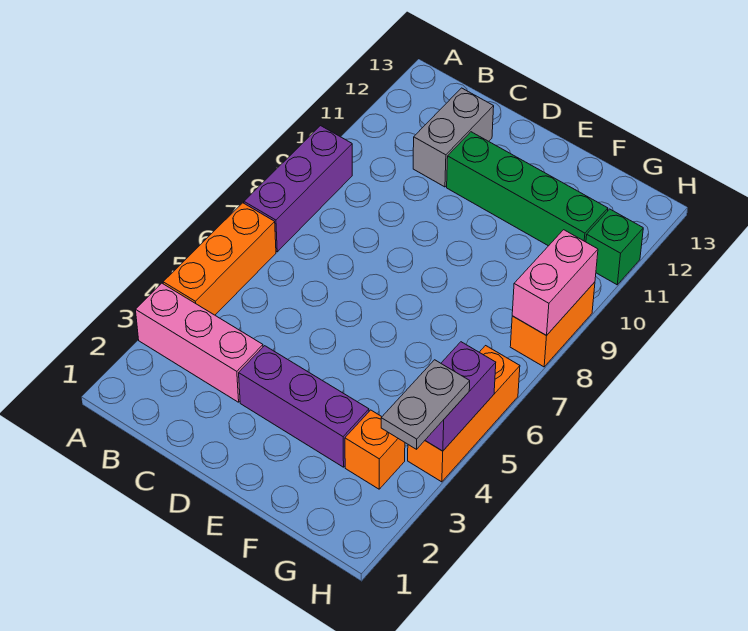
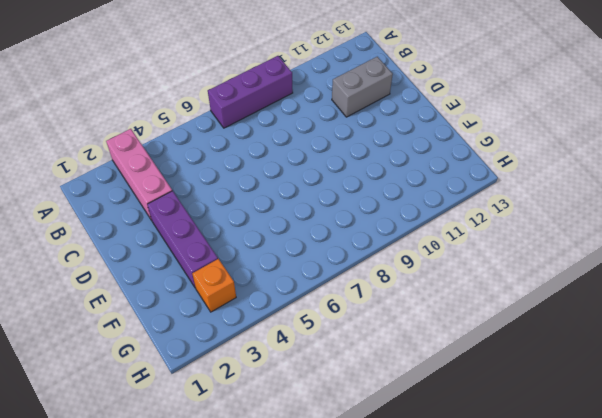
none -> orange brick A4:A6 level 1
none -> green brick D11:G11 level 1
none -> orange brick H4:H6 level 1

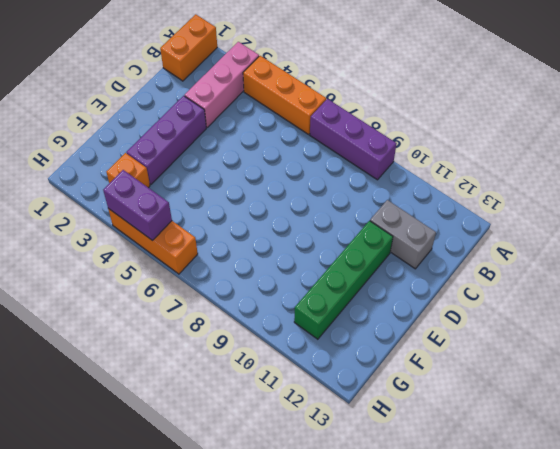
orange brick A1:B1 level 1 -> orange brick H8:H9 level 1
none -> green brick H11 level 1
none -> pink brick H8:H9 level 2
none -> grey plate H3:H4 level 3

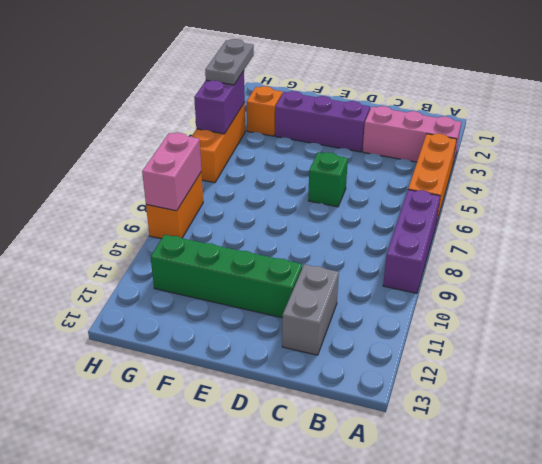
green brick D6 level 1 -> green brick H11 level 1

